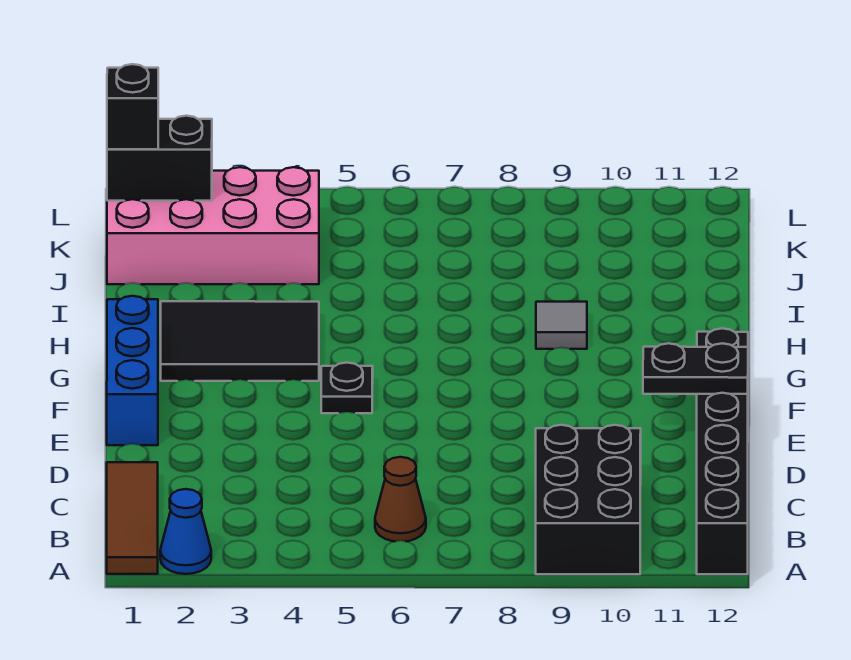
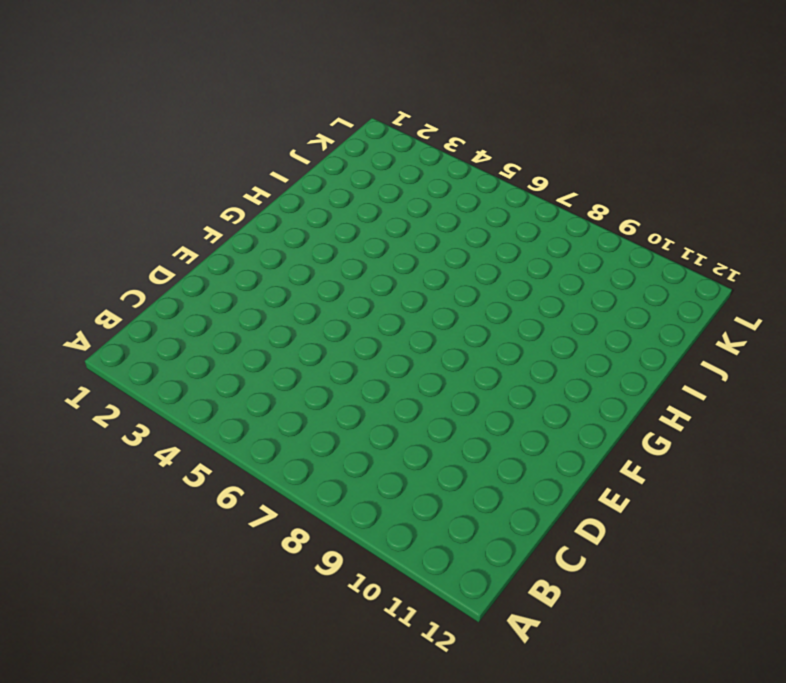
none -> brown tile A1:C1 level 1
none -> blue cone A2 level 1
none -> black brick A9:C10 level 1

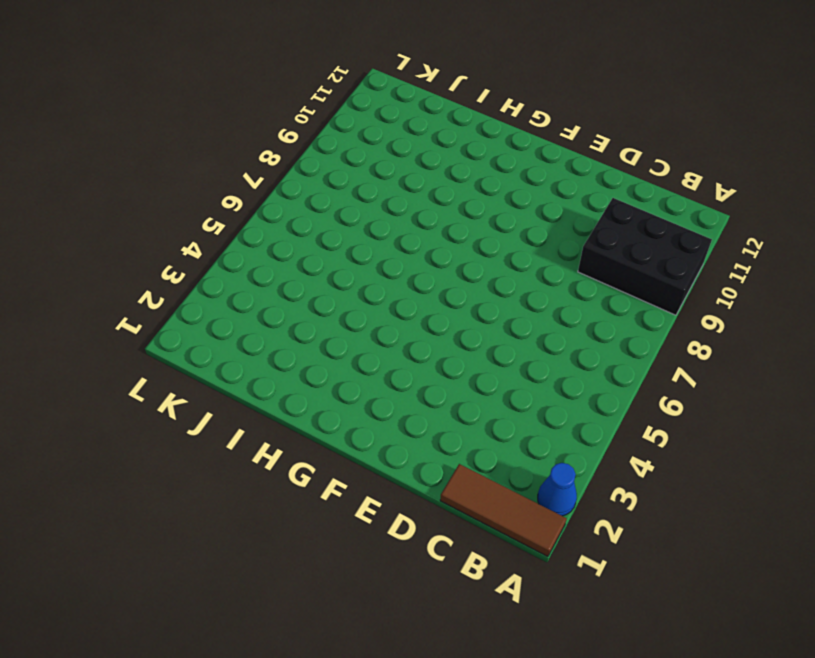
none -> black brick A12:F12 level 1
none -> brown cone B6 level 1
none -> blue brick E1:G1 level 1

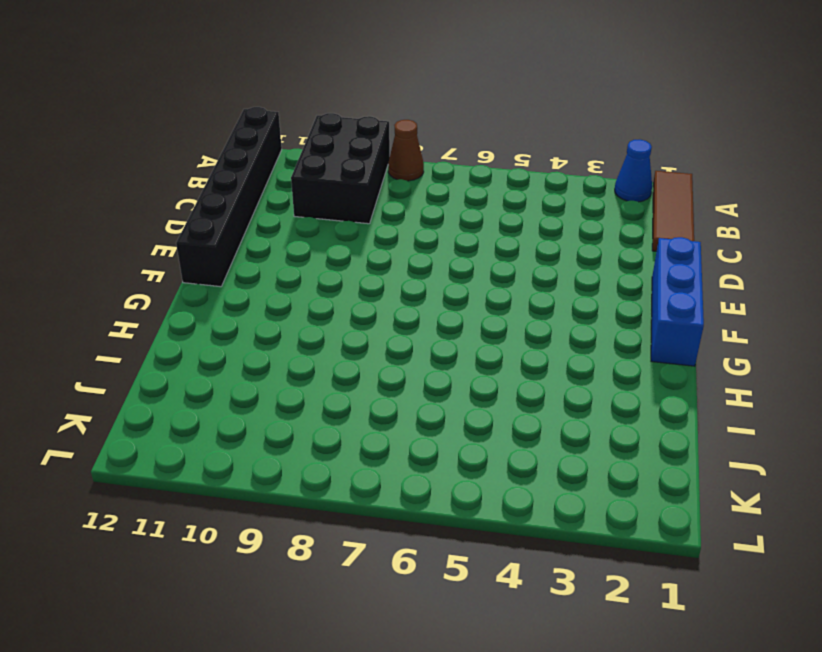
brown cone A8 level 1 -> brown cone B6 level 1
none -> black plate F5 level 1
none -> black tile G2:H4 level 1
none -> grey tile H9 level 1

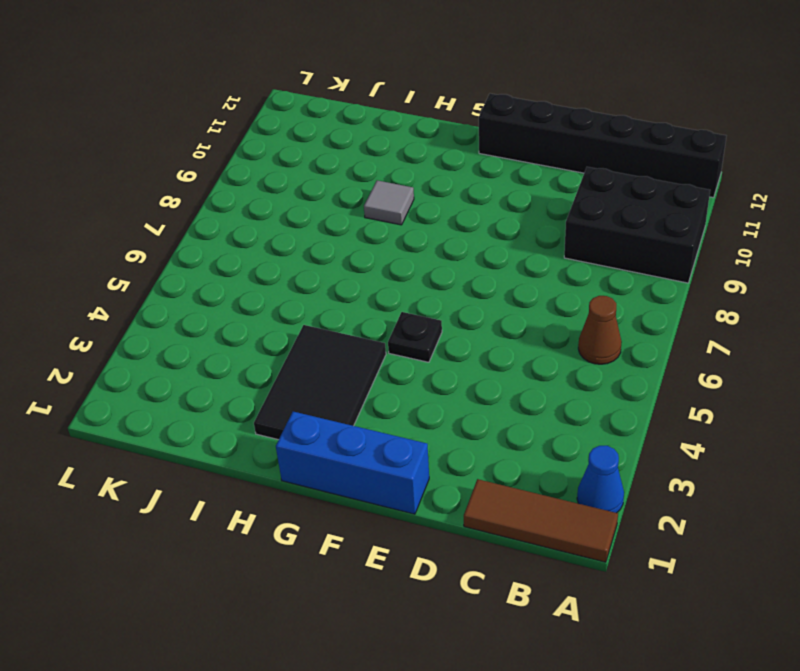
none -> pink brick J1:K4 level 1
none -> black plate E11:E12 level 2
none -> black brick K1:K2 level 2

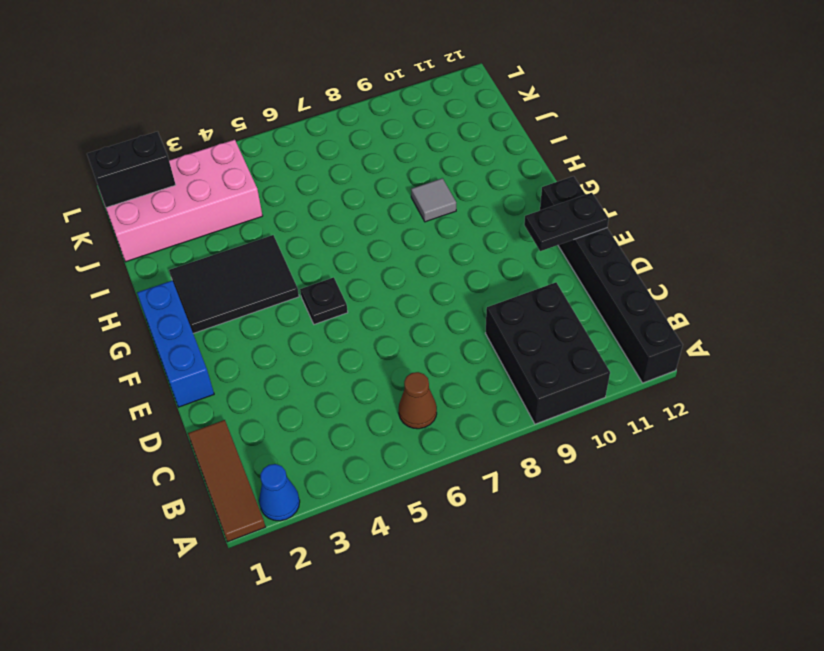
none -> black brick K1 level 3

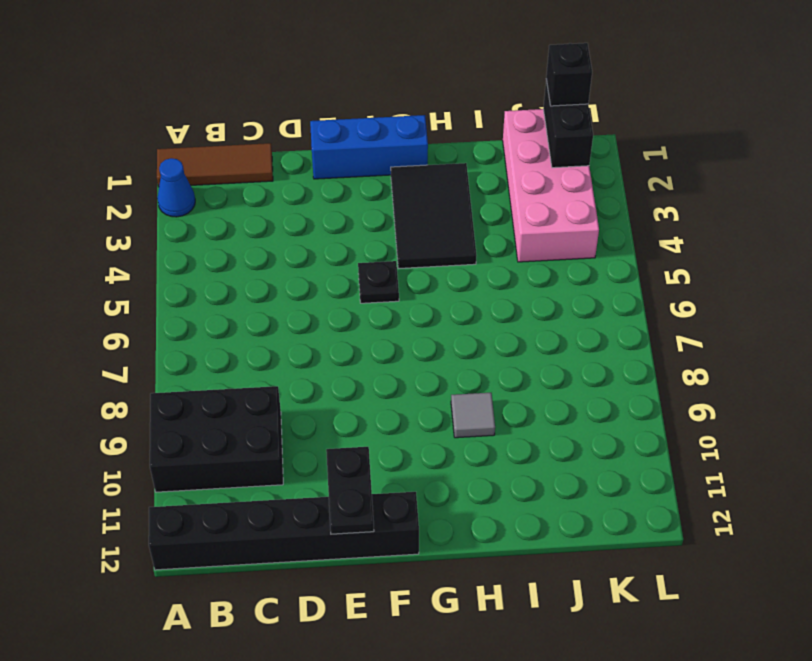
none -> brown cone B6 level 1

